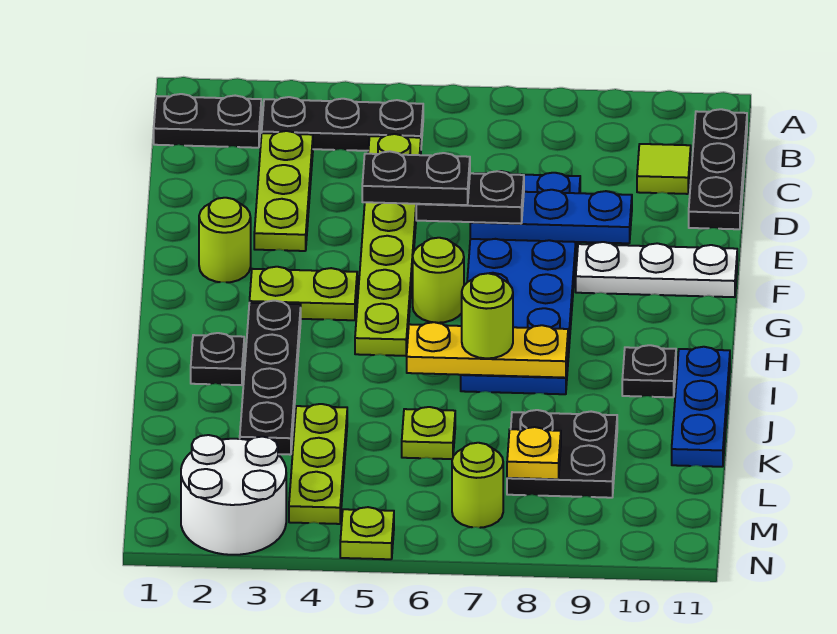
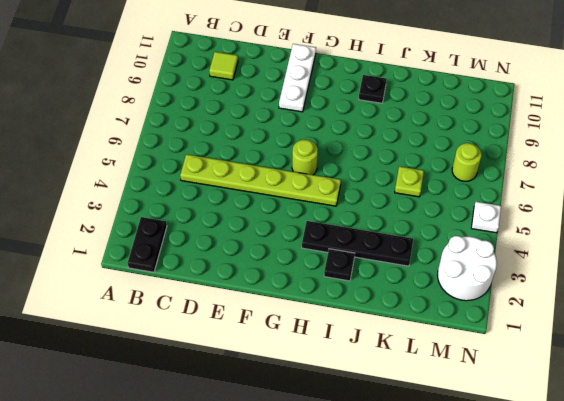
white plate N5 level 1 -> lime plate N5 level 1
none -> black plate B3:B5 level 1
none -> black plate B11:D11 level 1
none -> lime plate C3:E3 level 1

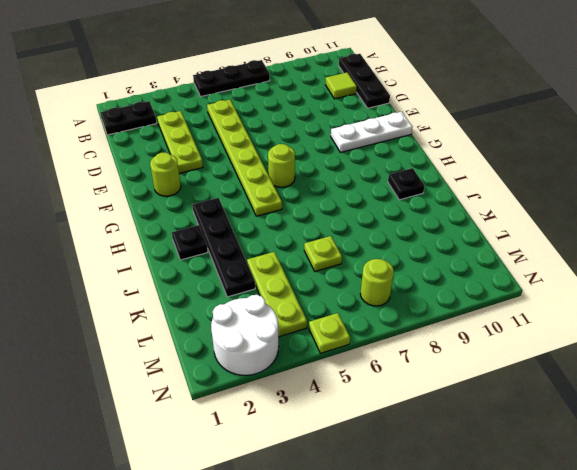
black plate A5:A7 level 1 -> black plate B3:B5 level 1
none -> blue plate D7:I8 level 1
none -> lime plate G3:G4 level 1
none -> blue plate I11:K11 level 1

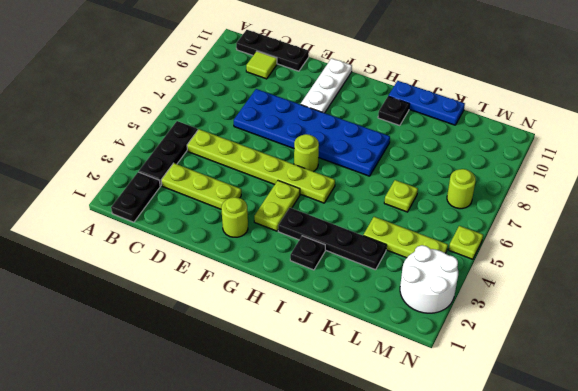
none -> black plate K8:L9 level 1
none -> blue plate E7:E9 level 2
none -> yellow plate I6:I8 level 2

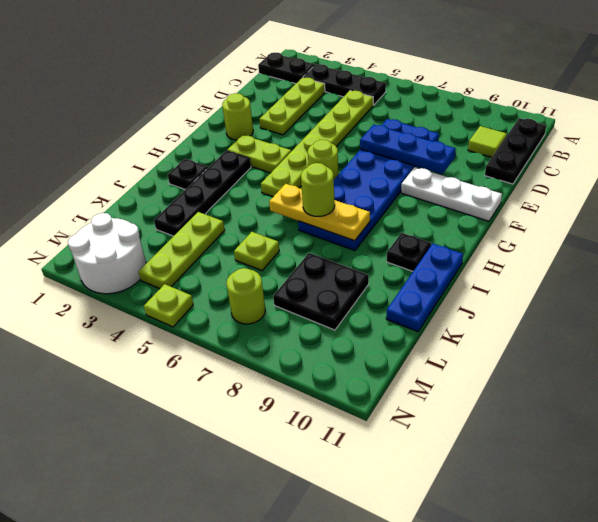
none -> yellow plate L8 level 2
none -> black plate E6:E7 level 3
none -> black plate E5:E6 level 4

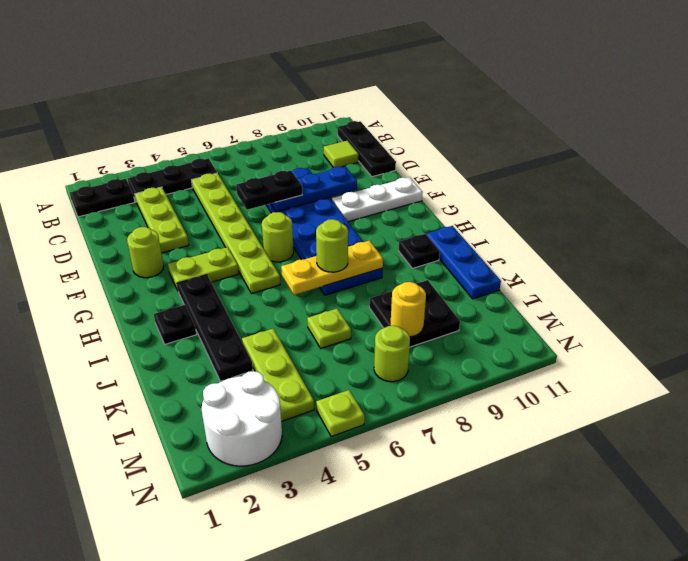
yellow round brick L8 level 2 -> yellow plate L8 level 2
none -> black plate E5:E6 level 4

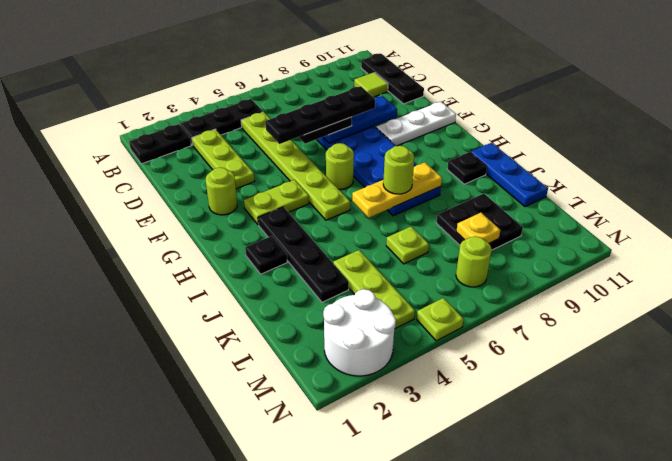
black plate E5:E8 level 4 -> black plate E5:E6 level 4

